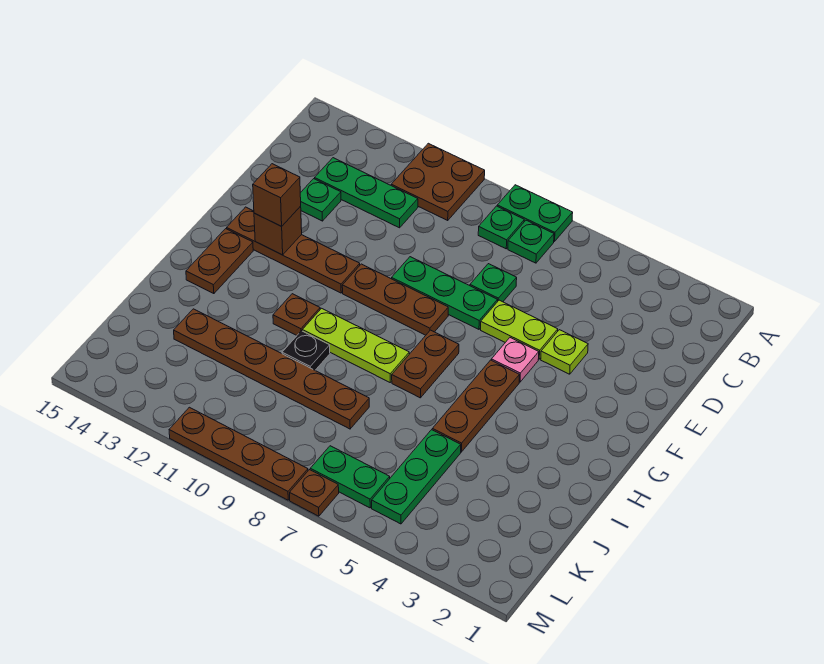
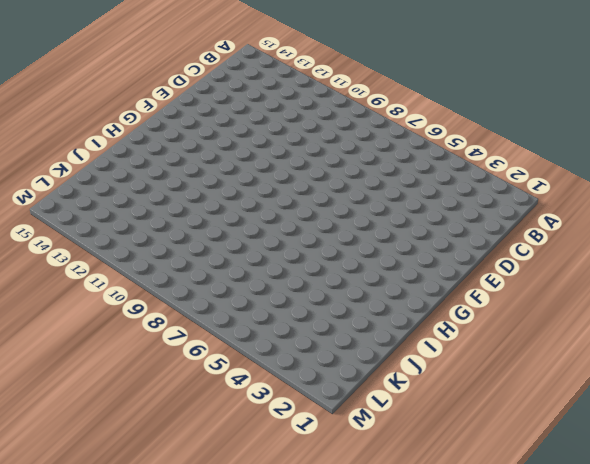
none -> green plate A7:A8 level 1
none -> brown plate A10:B11 level 1
none -> green plate B7 level 1

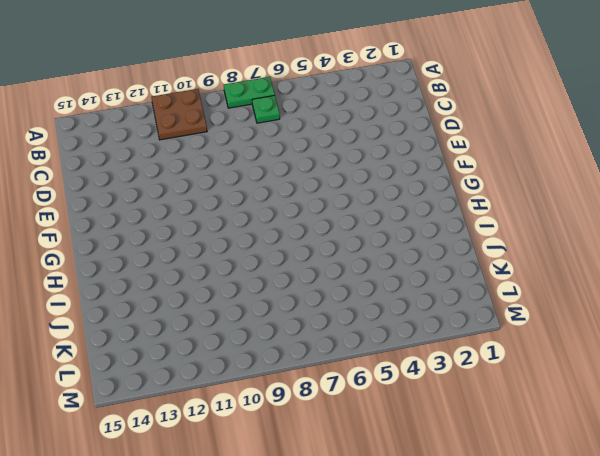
none -> green plate B8 level 1
none -> green plate C11:C13 level 1
none -> green plate D7 level 1

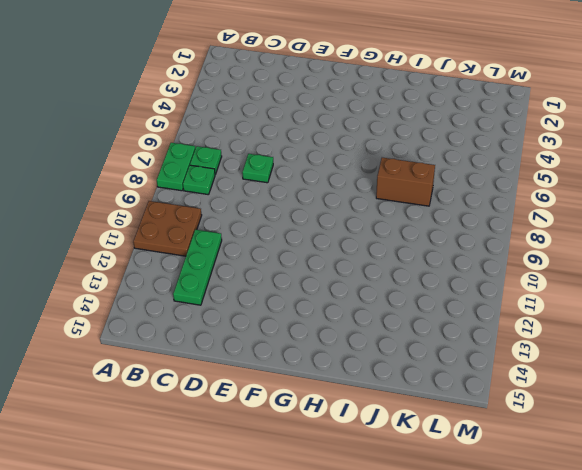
brown brick I7:J7 level 1 -> none
none -> green plate D13 level 1
none -> lime plate E4 level 1
none -> lime plate E5:E6 level 1

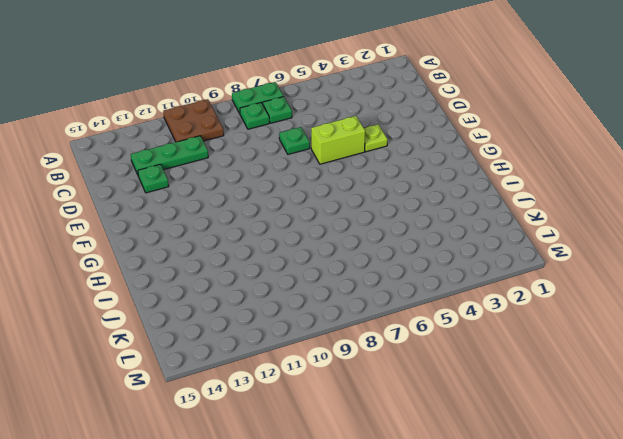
lime brick E5:E6 level 1 -> lime plate E5:E6 level 1
none -> green plate E7:E9 level 1
none -> pink plate F5 level 1
none -> brown plate F8:F10 level 1

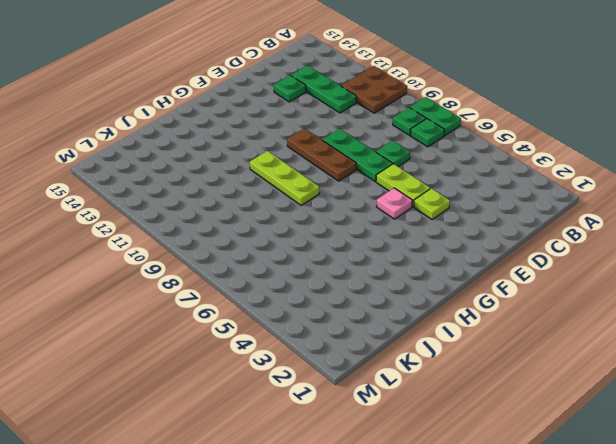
none -> brown plate F11:F14 level 1
none -> brown plate G5:I5 level 1
none -> brown plate G7:H7 level 1

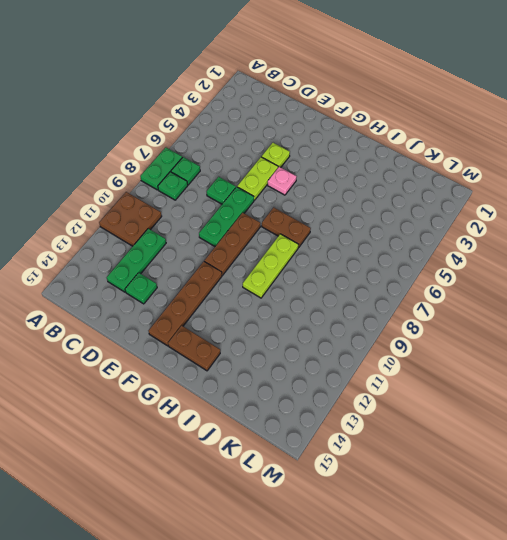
none -> brown plate G5:I5 level 1
none -> brown plate H11 level 1
none -> black plate I10 level 1

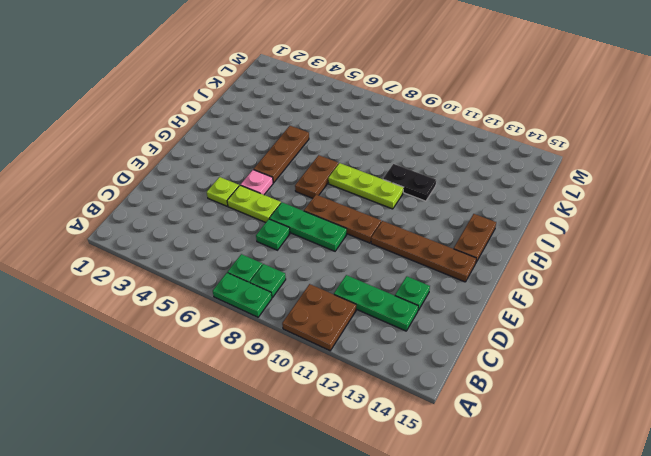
black plate I10:I11 level 1 -> black plate I10 level 1
none -> brown plate H11 level 1
none -> green plate J5:L5 level 1
none -> brown plate J8:J13 level 1

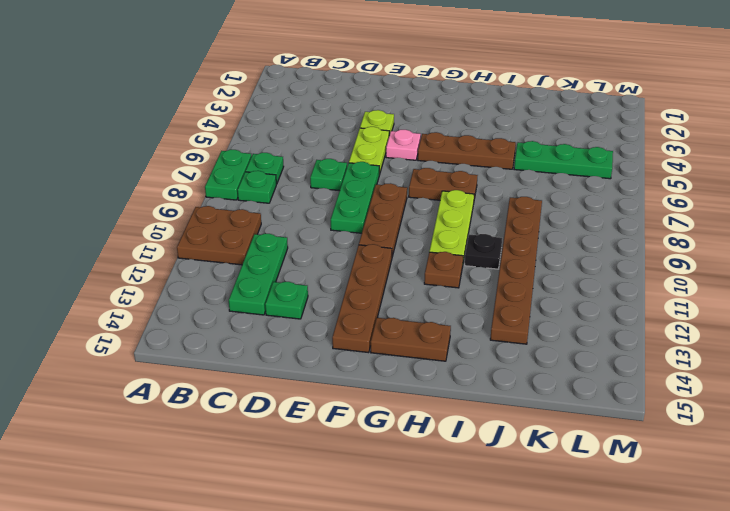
none -> green plate L6:L7 level 1
none -> brown plate M7 level 1
none -> brown plate M8:M11 level 1

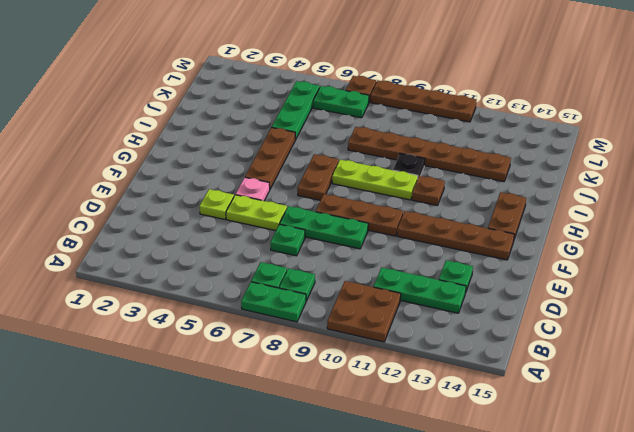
none -> brown brick F13 level 2
none -> brown brick F13 level 3

